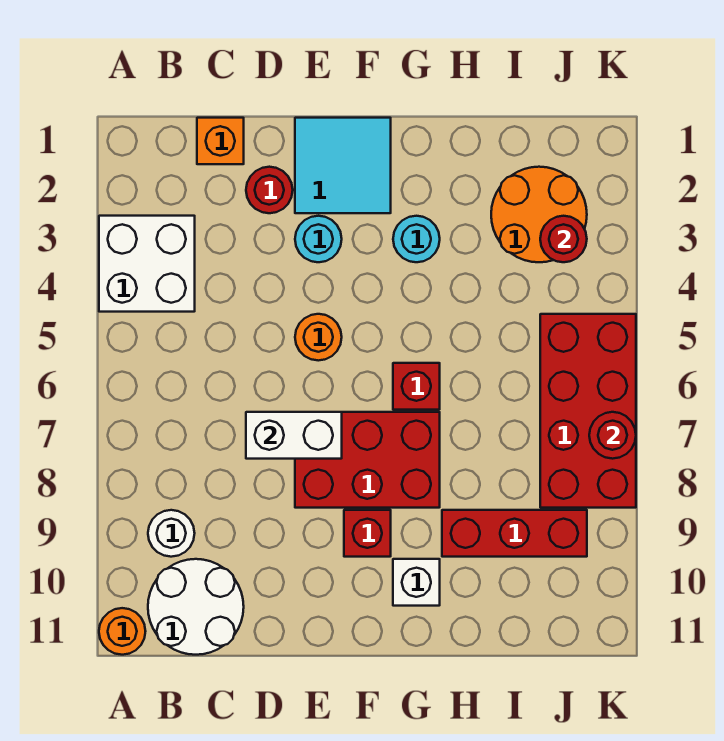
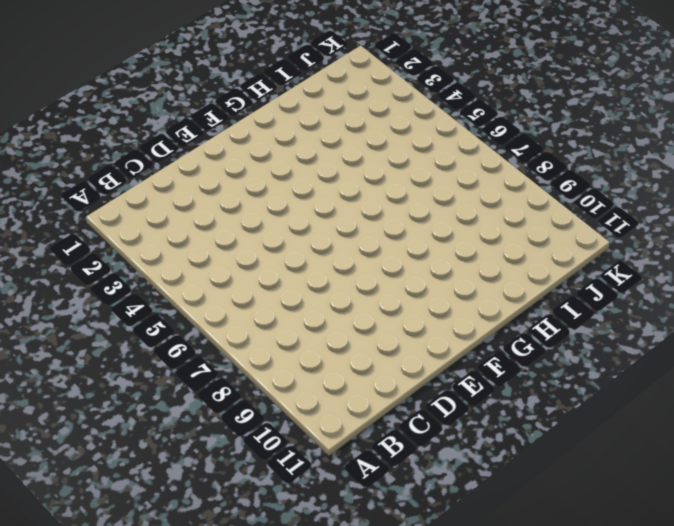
none -> white brick A3:B4 level 1
none -> orange round brick A11 level 1
none -> white round brick B9 level 1

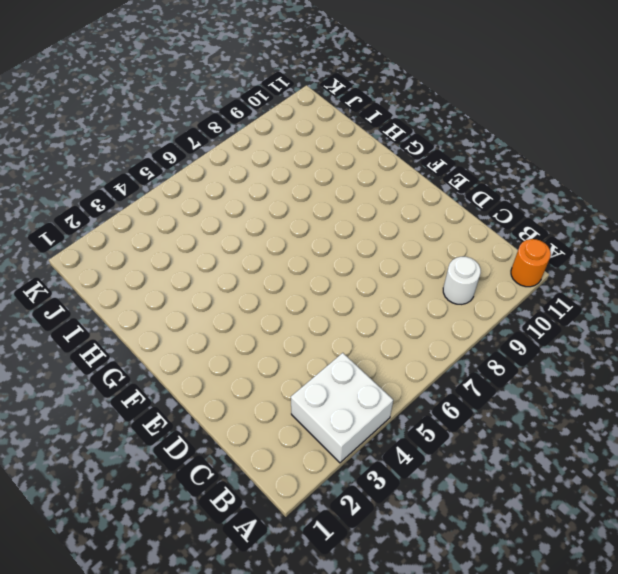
none -> white round brick B10:C11 level 1
none -> orange brick C1 level 1
none -> red round brick D2 level 1

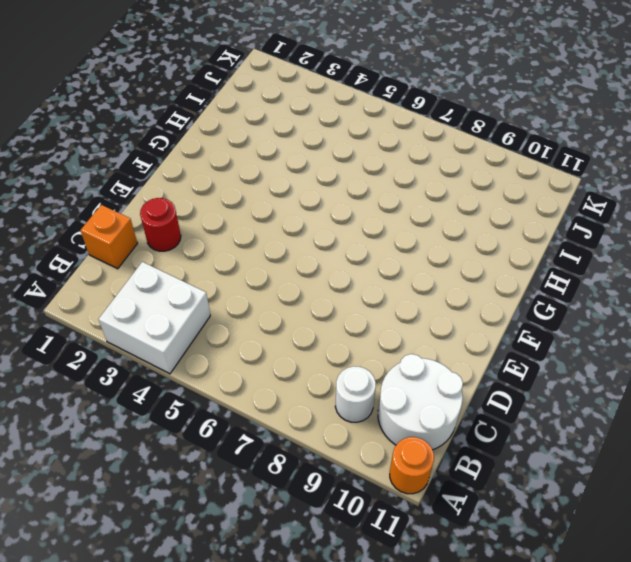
none -> cyan tile E1:F2 level 1
none -> cyan round brick E3 level 1
none -> orange round brick E5 level 1

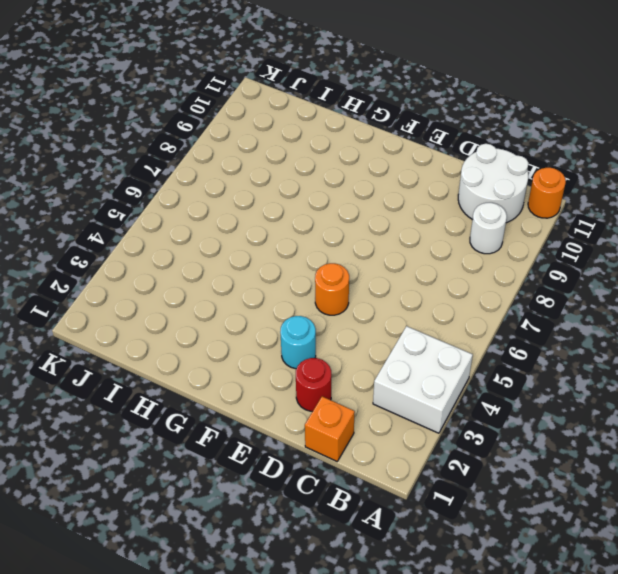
none -> cyan tile E1:F2 level 1
none -> red brick E7:G8 level 1
none -> red brick F9 level 1

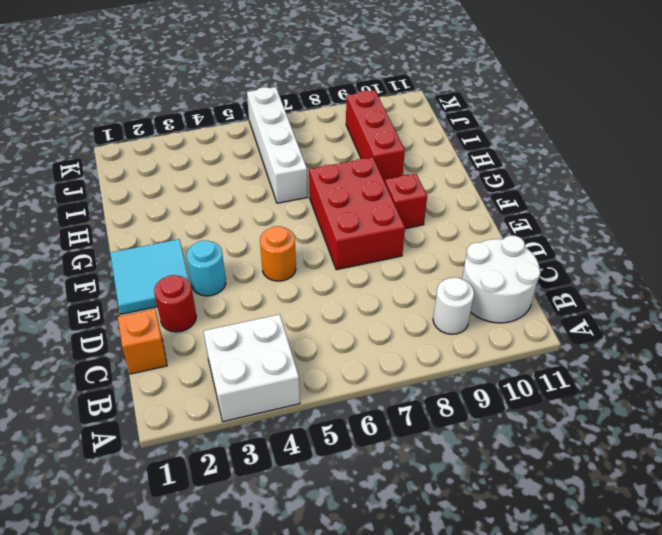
white brick H6:K6 level 1 -> red brick J5:K8 level 1
none -> orange round brick A11 level 1
none -> cyan round brick G3 level 1
none -> red brick G6 level 1

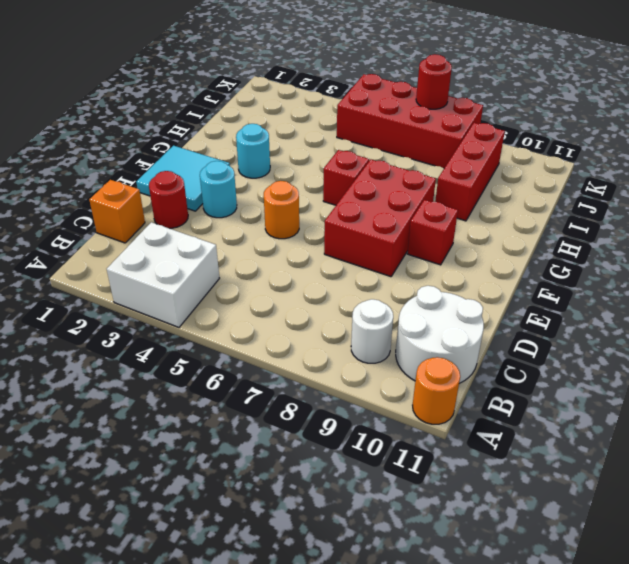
none -> white brick G10 level 1
none -> orange round brick I2:J3 level 1
none -> white brick D7:E7 level 2

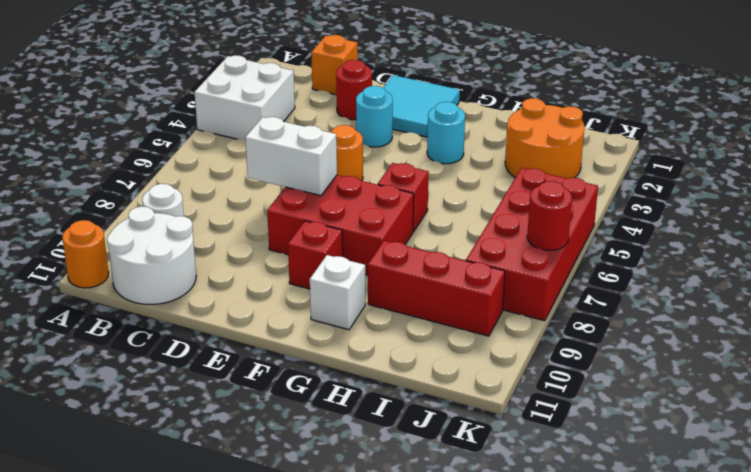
none -> red round brick J3 level 2

